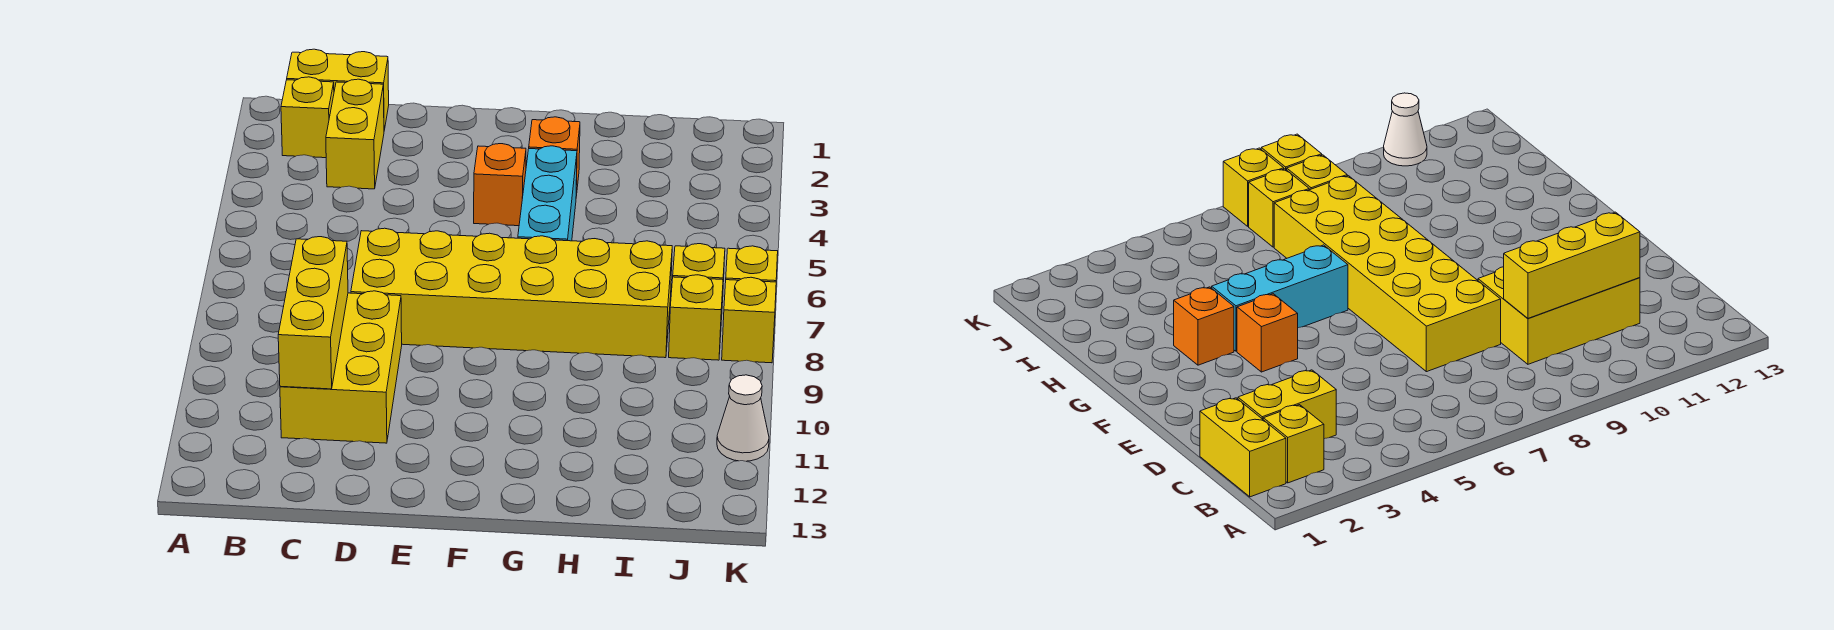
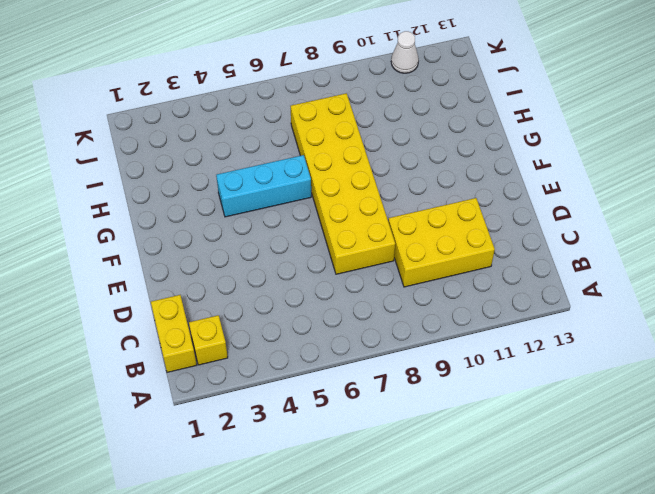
none -> yellow brick C2:C3 level 1
none -> orange brick F4 level 1
none -> orange brick G3 level 1

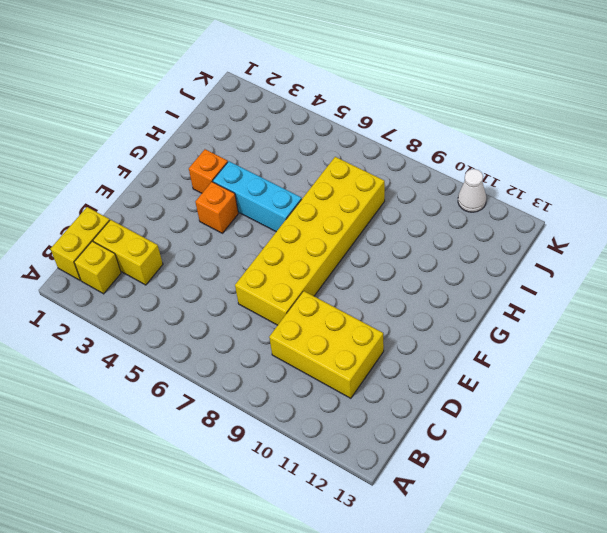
none -> yellow brick J7 level 1
none -> yellow brick J8 level 1
none -> yellow brick K7 level 1

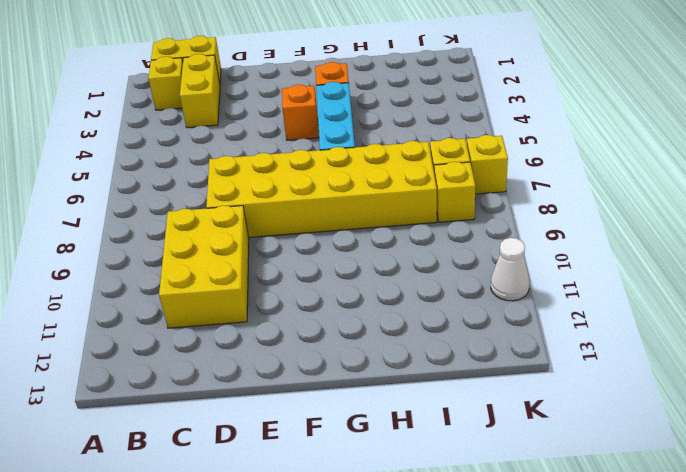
none -> yellow brick K8 level 1
none -> yellow brick C9:C11 level 2

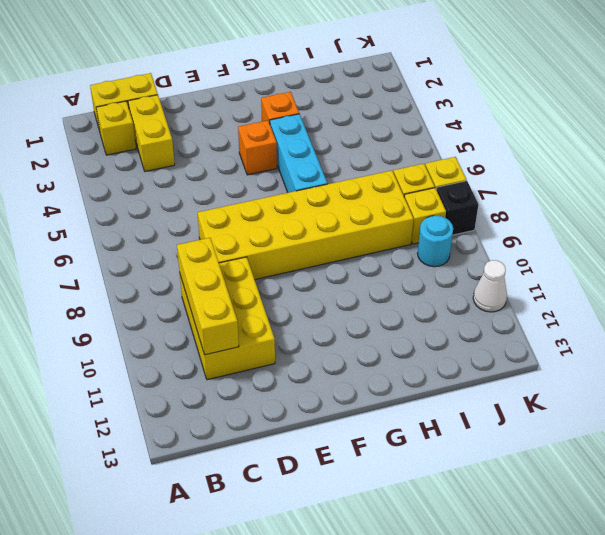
cyan round brick J9 level 1 -> none
black brick K8 level 1 -> yellow brick K8 level 1

